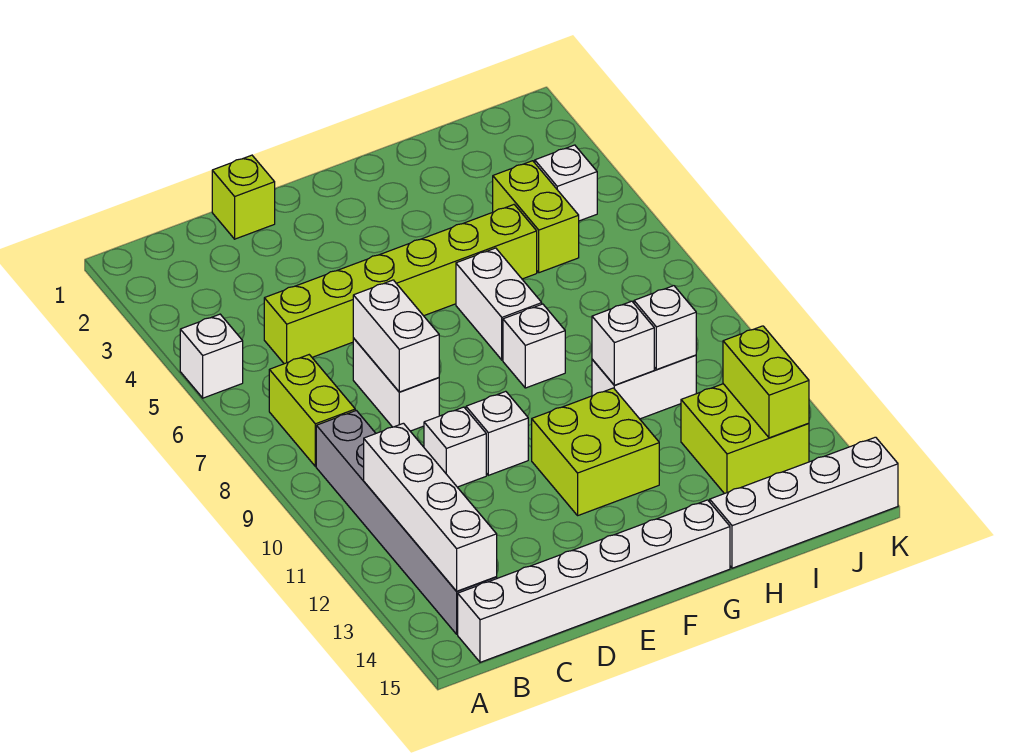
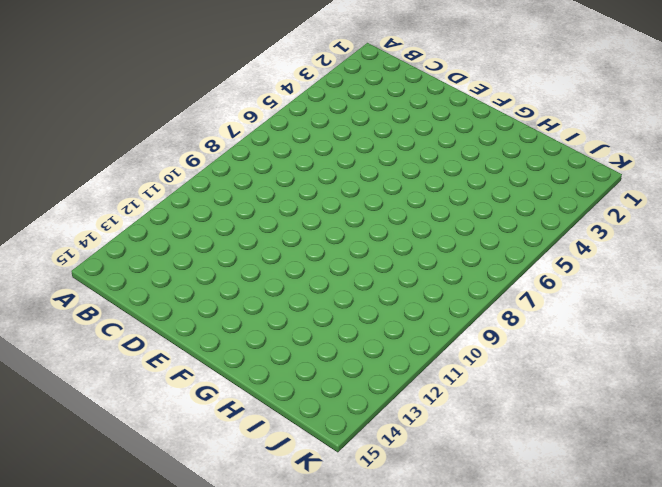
none -> white brick A5 level 1
none -> lime brick B7:B8 level 1
none -> grey brick B9:B14 level 1

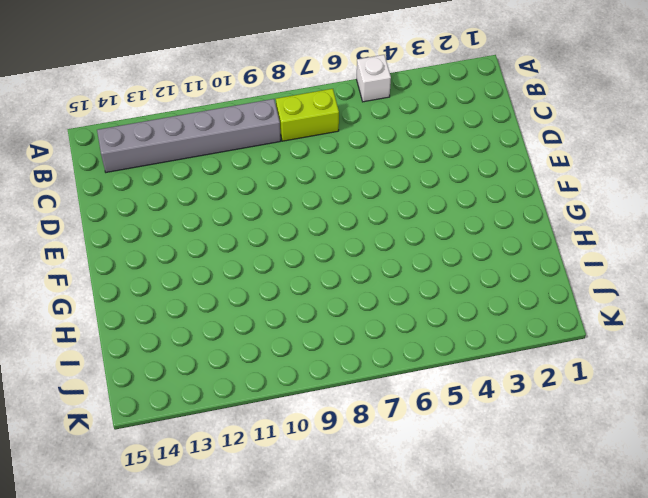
none -> white brick B15:G15 level 1
none -> lime brick C5:H5 level 1
none -> lime brick D1 level 1

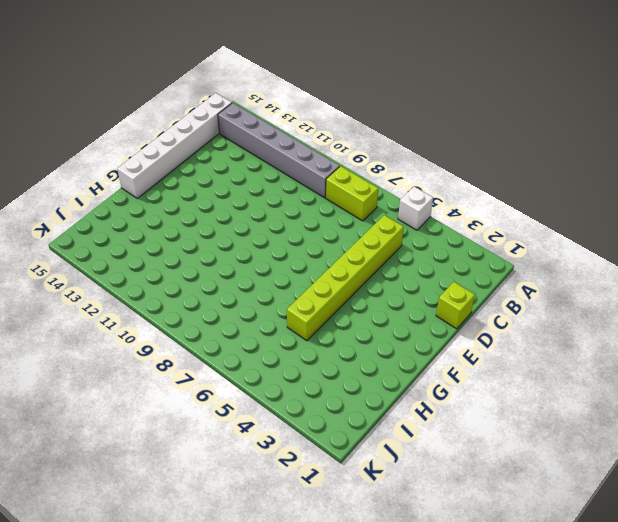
none -> white brick D7:D8 level 1
none -> white brick D10 level 1
none -> white brick E10 level 1

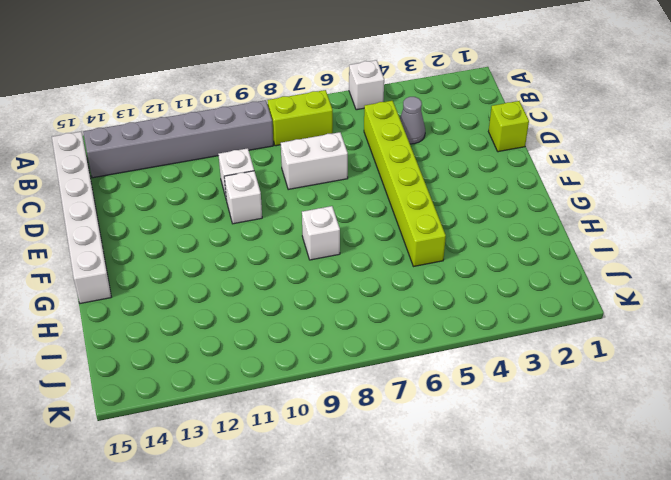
grey cone C4 level 1 -> none
none -> lime brick F11:G12 level 1
none -> white brick G6:G7 level 1
none -> white brick H10:I10 level 1

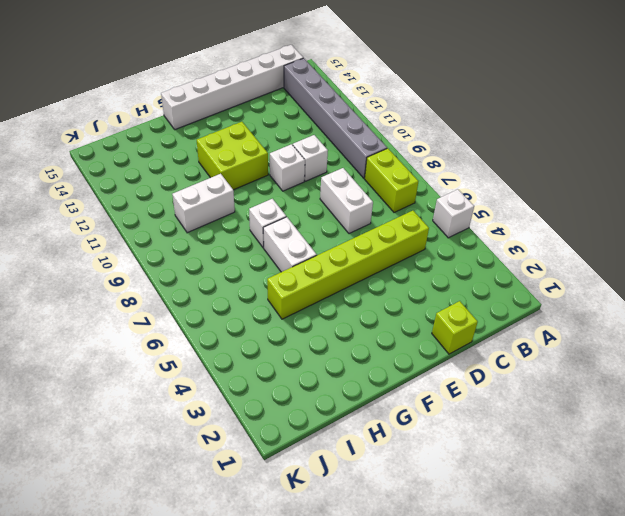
none -> white brick H15:K15 level 1
none -> lime brick I4:I5 level 1
none -> lime brick I12:J13 level 1

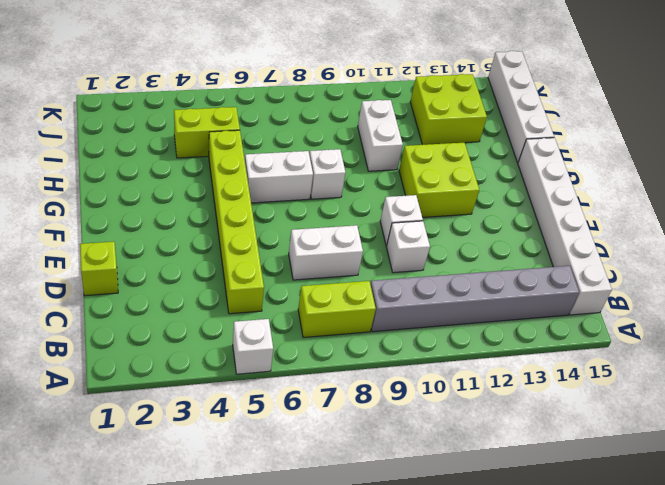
none -> white brick J4 level 1
none -> white brick B11:B14 level 2
none -> white brick D7:D8 level 2

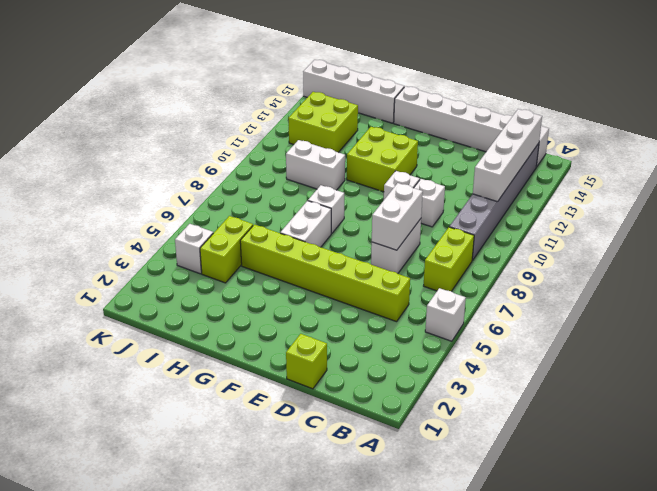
none -> white brick H10 level 2
none -> white brick I10 level 2
none -> lime brick J12:J13 level 2

